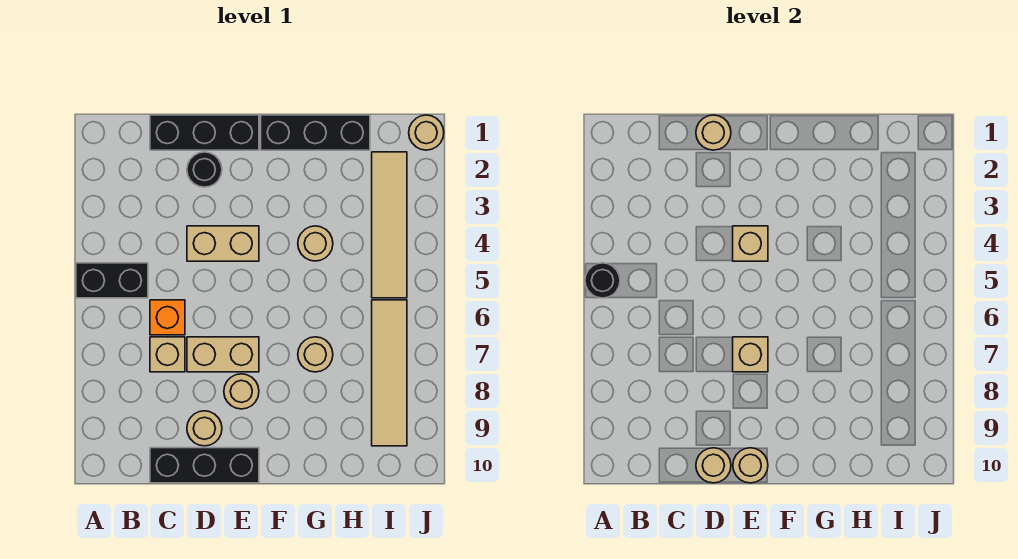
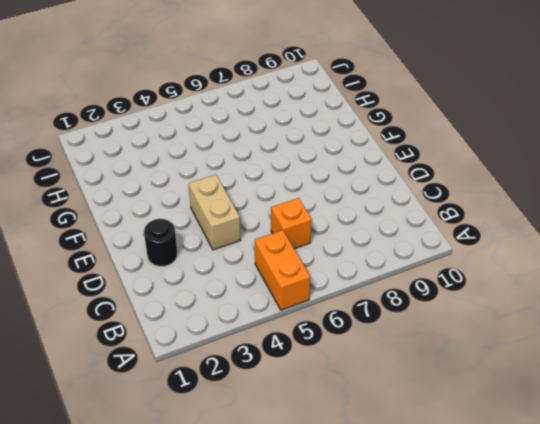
orange brick A5:B5 level 1 -> black brick A5:B5 level 1
none -> black brick C1:E1 level 1
none -> tan brick C7 level 1
none -> black brick C10:E10 level 1

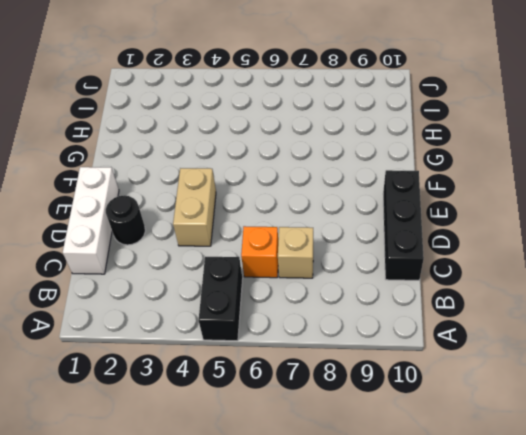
white brick C1:E1 level 1 -> black brick C1:E1 level 1
none -> tan brick D7:E7 level 1
none -> tan round brick D9 level 1
none -> tan round brick E8 level 1

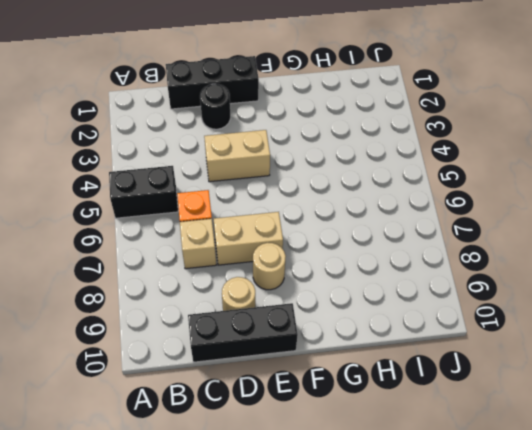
none -> black brick F1:H1 level 1
none -> tan round brick G4 level 1
none -> tan round brick G7 level 1

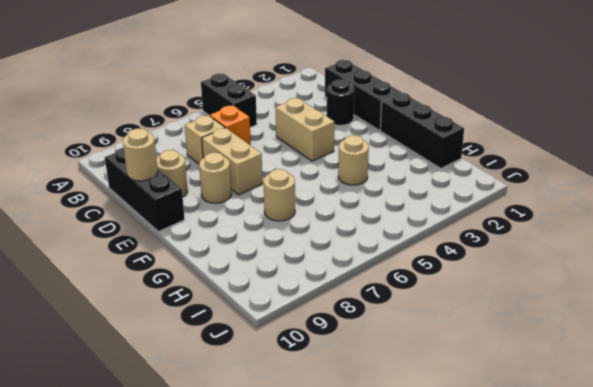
none -> tan tile I2:I5 level 1
none -> tan tile I6:I9 level 1
none -> tan round brick J1 level 1

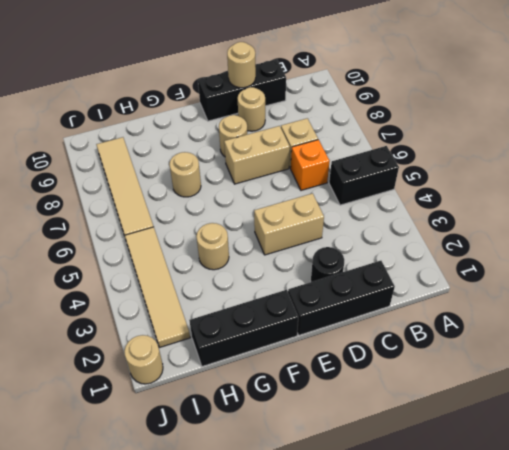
none -> black round brick A5 level 2
none -> tan round brick D1 level 2
none -> tan brick E4 level 2

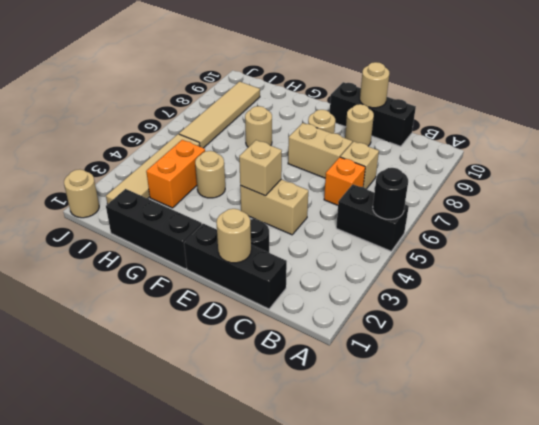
orange brick H3:H4 level 1 -> none
none -> tan brick E7 level 2
none -> tan round brick E10 level 2

